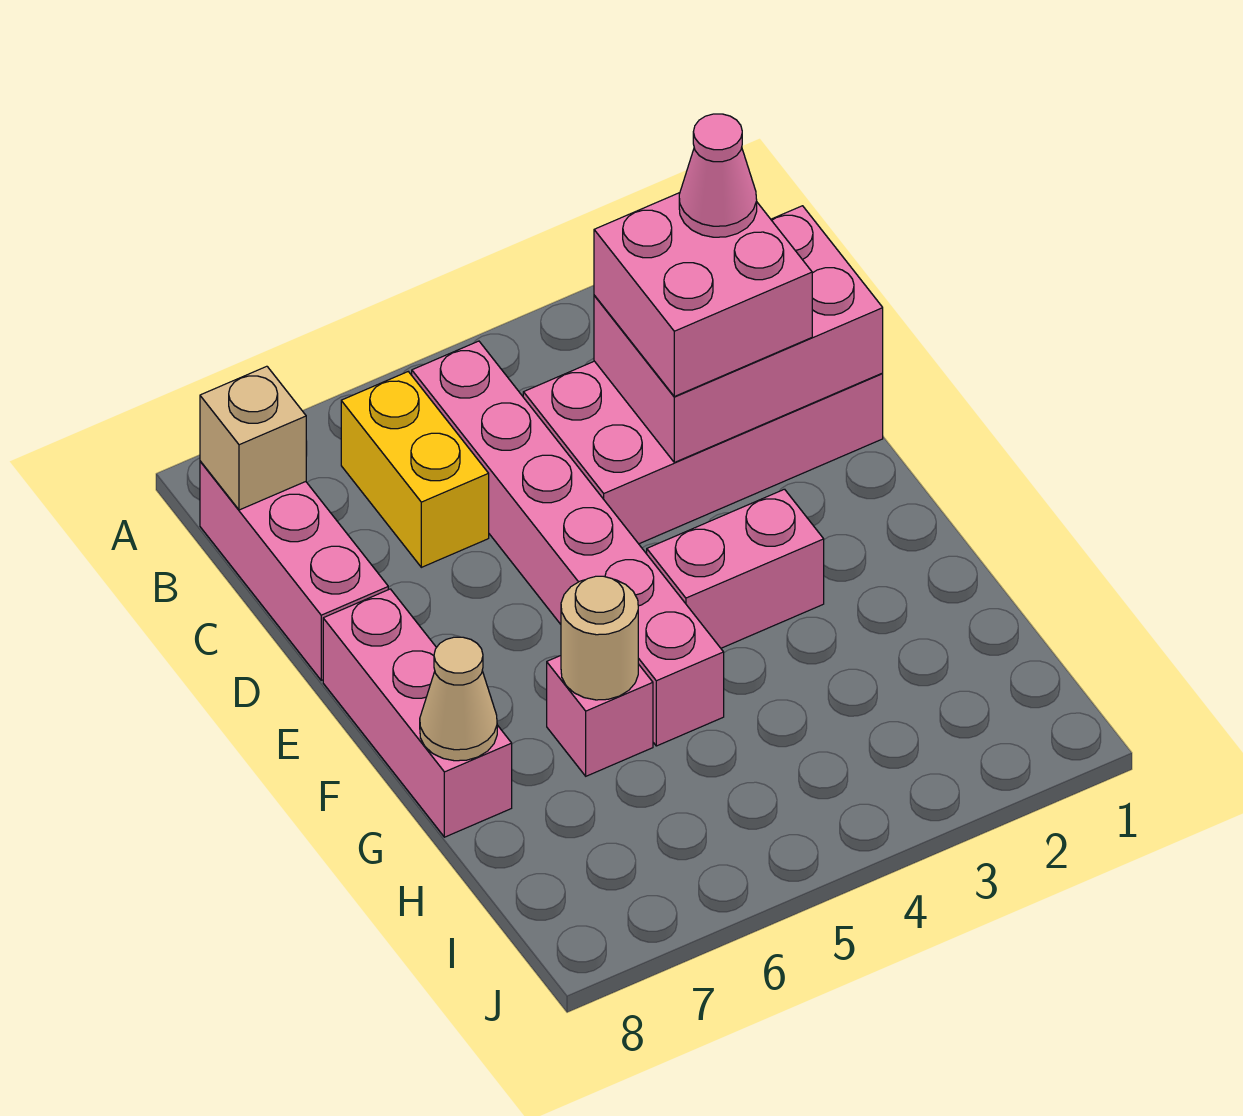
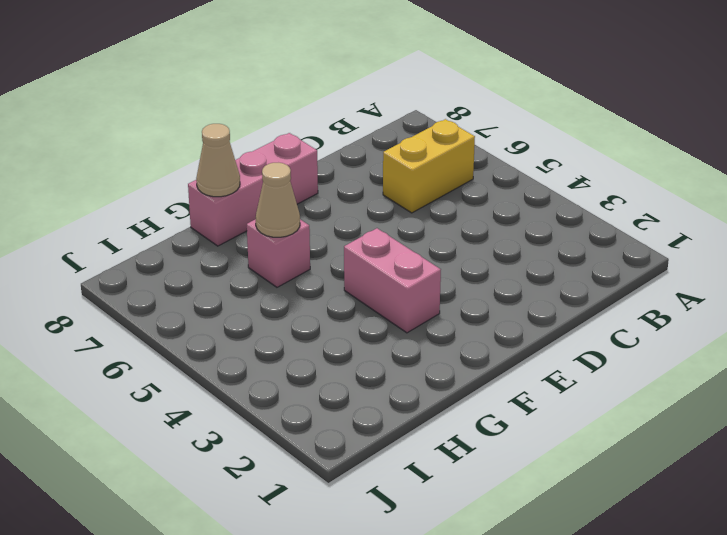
tan cone G6 level 2 -> tan round brick G6 level 2
none -> pink brick B5:G5 level 1
none -> pink brick B8:D8 level 1
none -> pink brick C1:D4 level 1

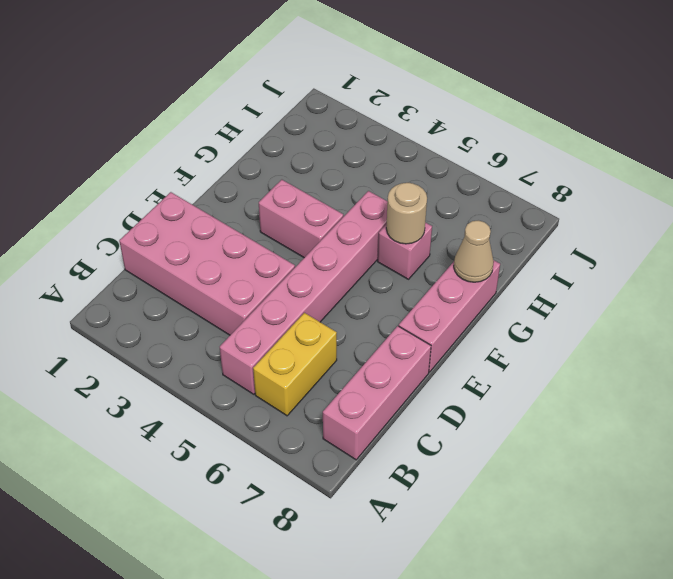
none -> tan brick B8 level 2
none -> pink brick C1:D3 level 2
none -> pink brick C2:D3 level 3

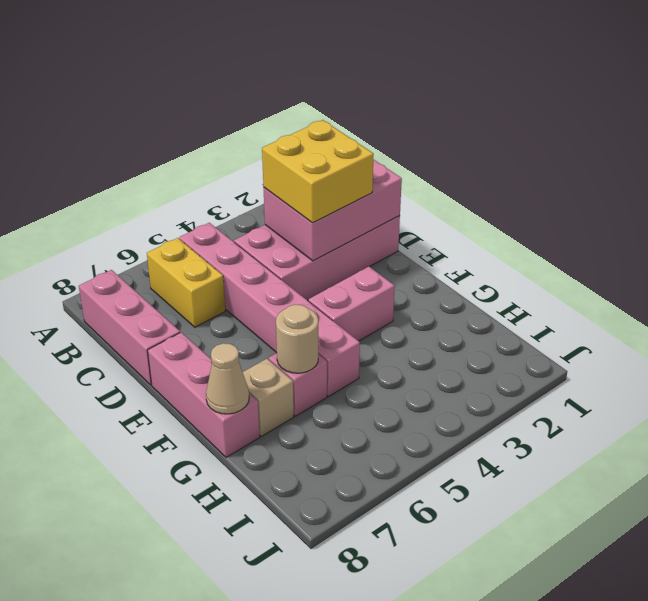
yellow brick C2:D3 level 3 -> pink brick C2:D3 level 3
tan brick G7 level 1 -> tan brick B8 level 2
none -> pink cone C2 level 4

